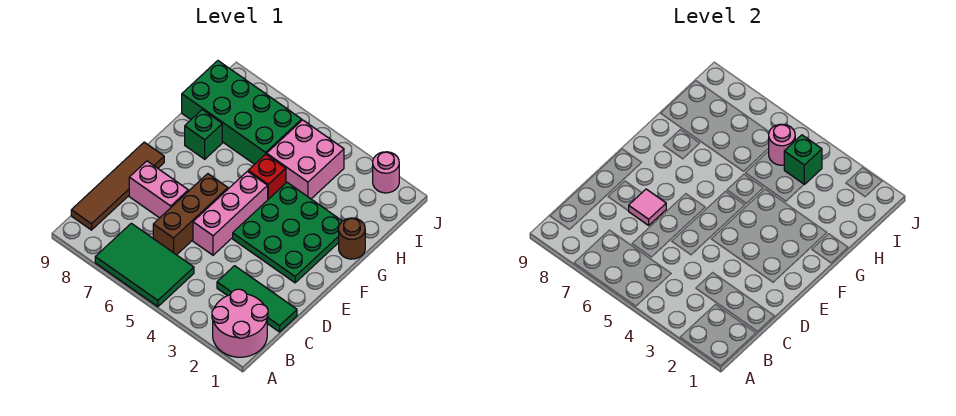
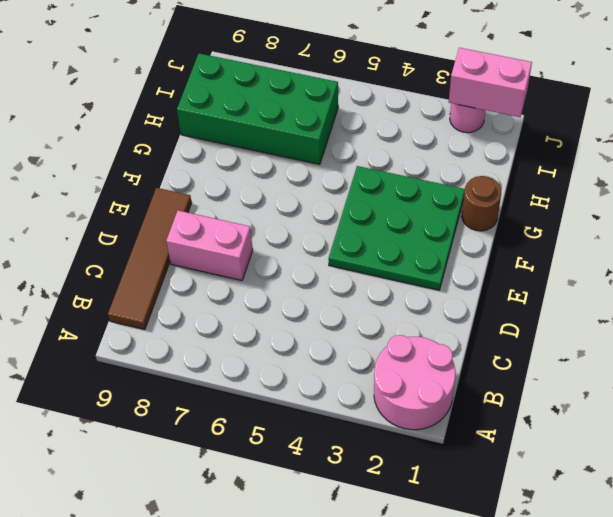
pink brick J1:J2 level 2 -> none
none -> green tile A5:B7 level 1
none -> green tile C1:C3 level 1
none -> brown brick C6:E6 level 1

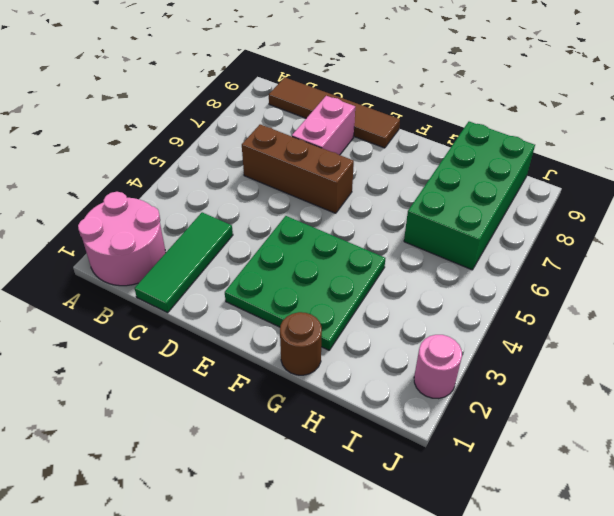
none -> green tile A5:B7 level 1
none -> pink brick D5:F5 level 1
none -> red brick G5 level 1

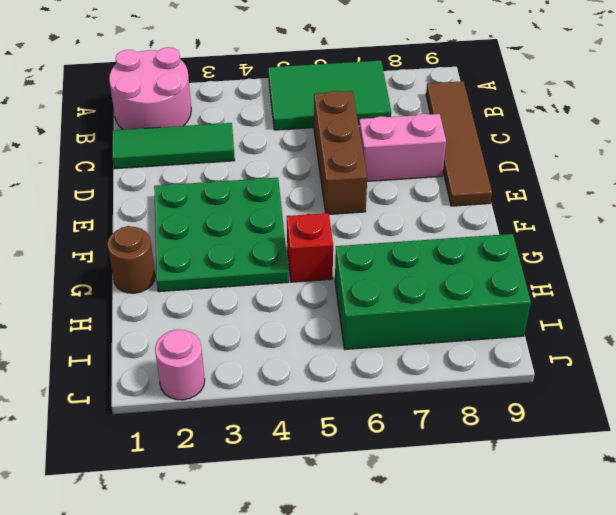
none -> pink brick D5:F5 level 1
none -> green brick G8 level 1
none -> pink brick H4:I5 level 1

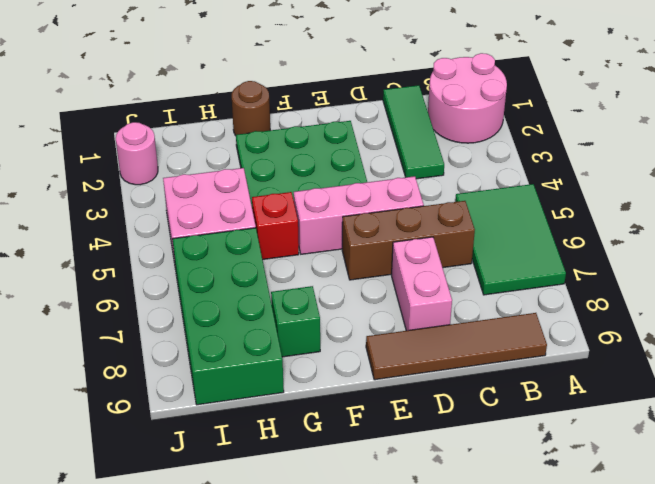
none -> pink tile D7 level 2
none -> green brick I4 level 2
none -> pink round brick I5 level 2

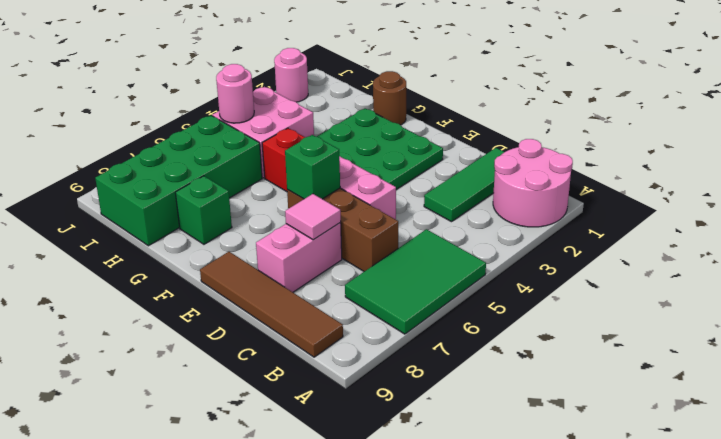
green brick E6 level 2 -> green brick I4 level 2

